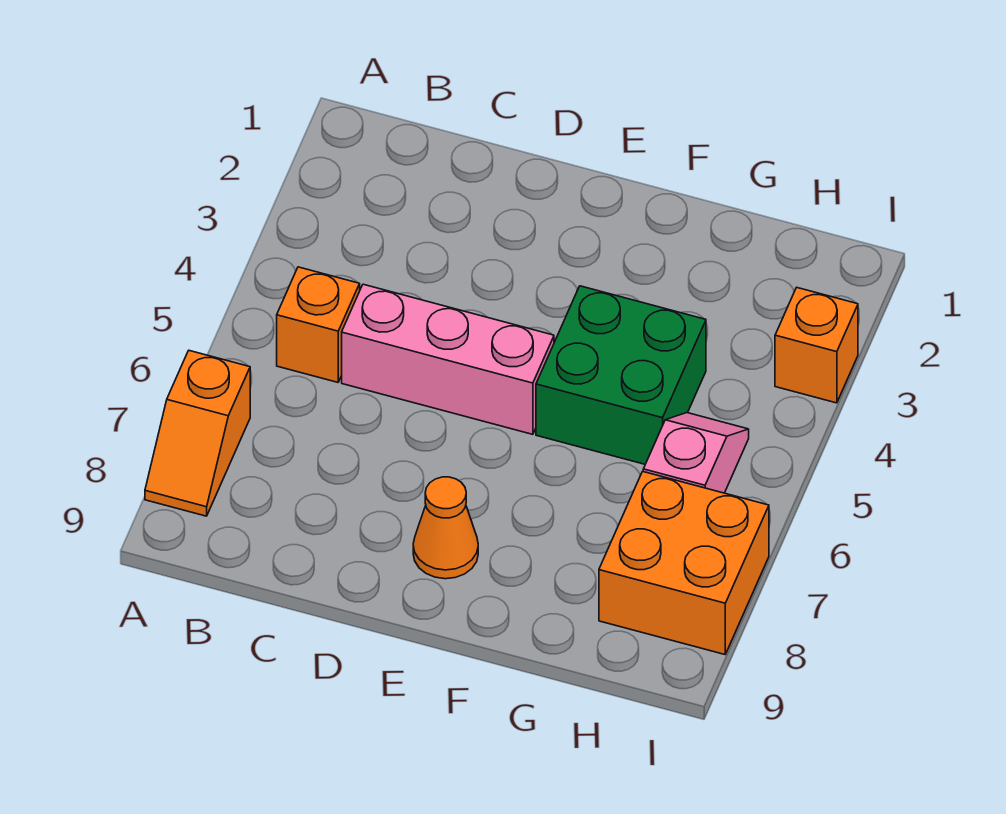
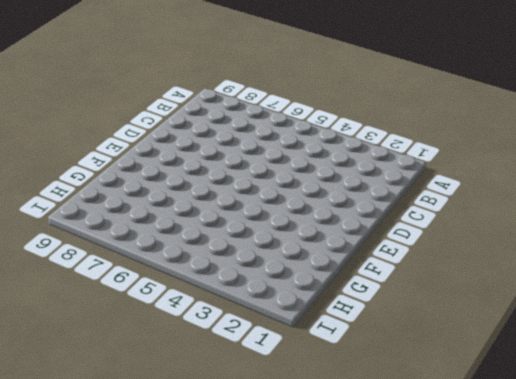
none -> orange slope A7:A8 level 1 top 7
none -> orange brick B5 level 1

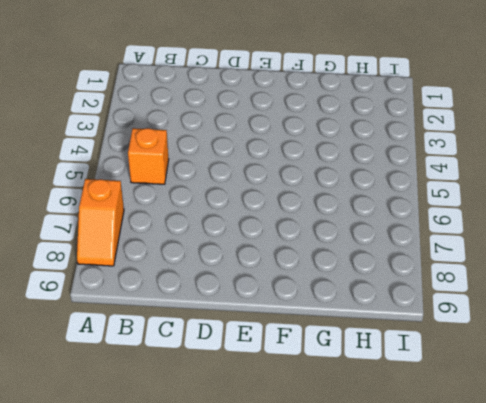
none -> pink brick C5:E5 level 1
none -> orange cone E8 level 1

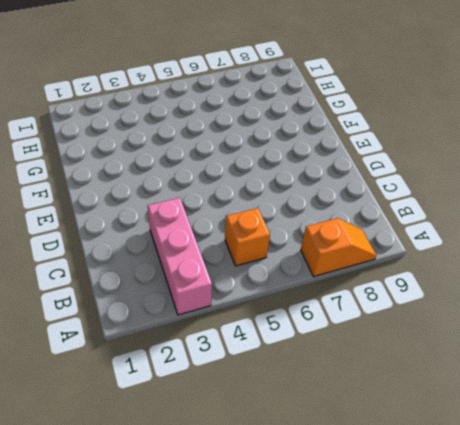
pink brick A3:C3 level 1 -> pink brick C5:E5 level 1
none -> orange cone E8 level 1
none -> green brick F4:G5 level 1

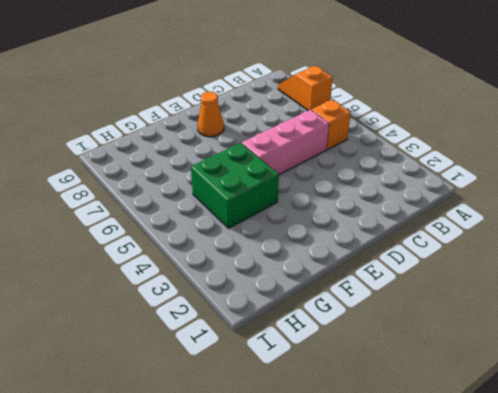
none -> pink slope H5:H6 level 1 top 6
none -> orange brick H7:I8 level 1

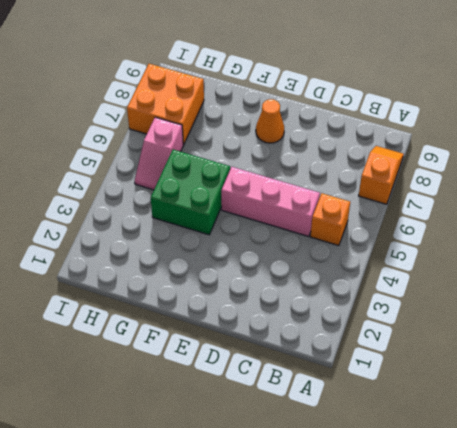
none -> orange brick I3 level 1

